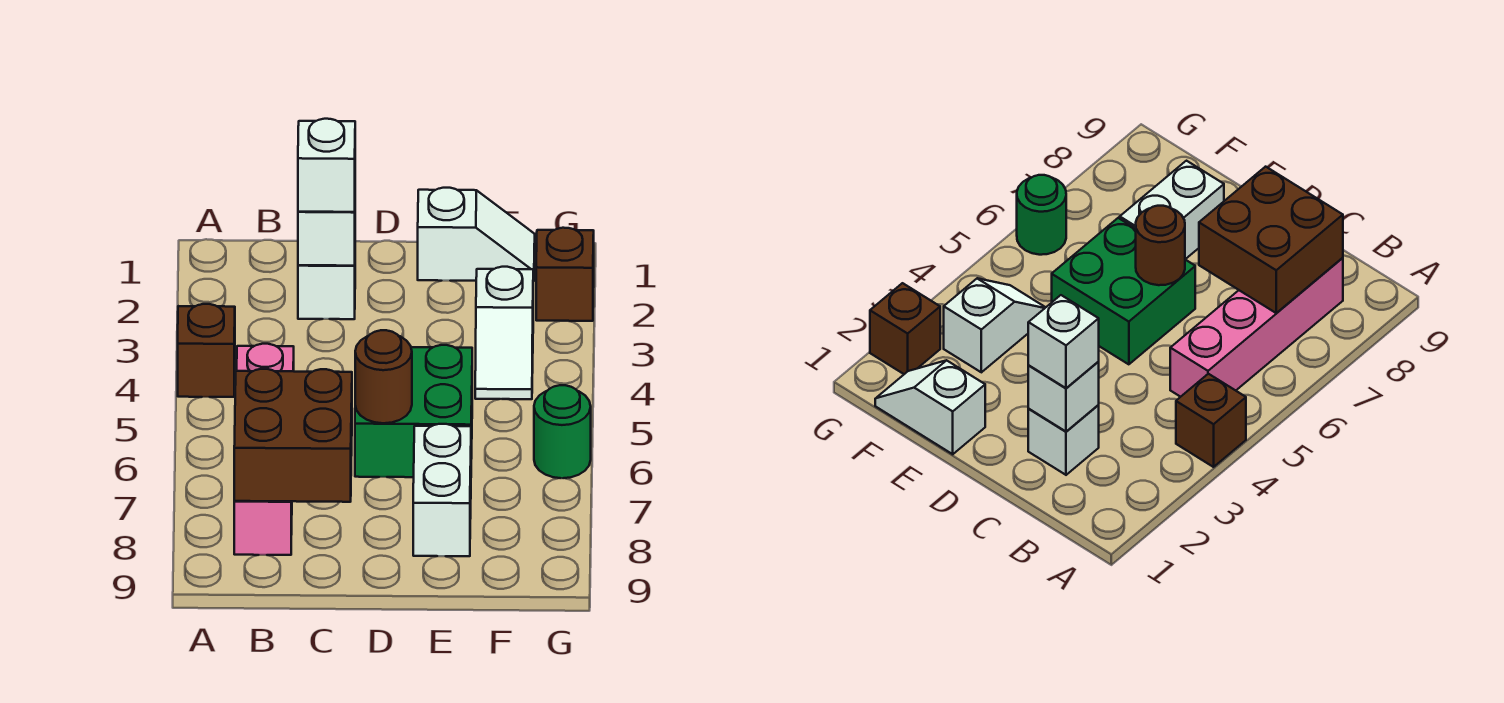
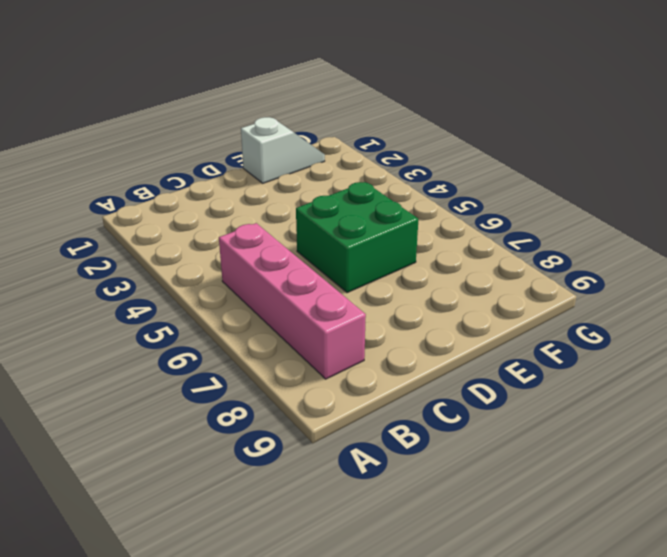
none -> brown brick A4 level 1
none -> white brick C2 level 1
none -> white brick E7:E8 level 1

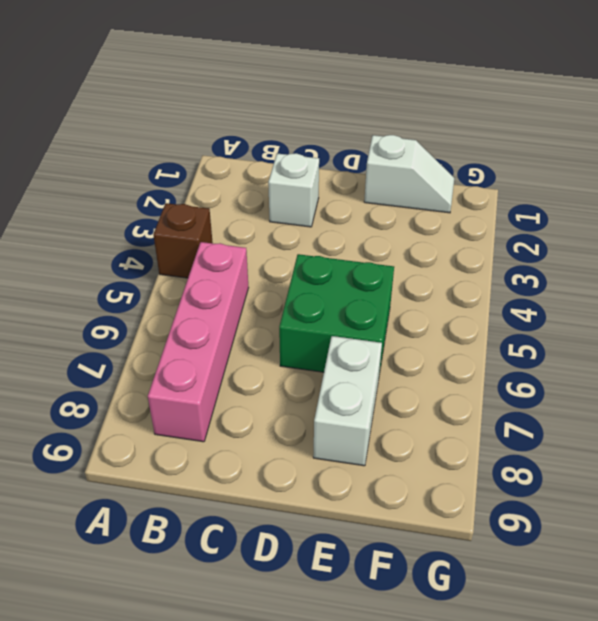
none -> white slope F3:F4 level 1 top 3
none -> brown brick G2 level 1
none -> green round brick G6 level 1

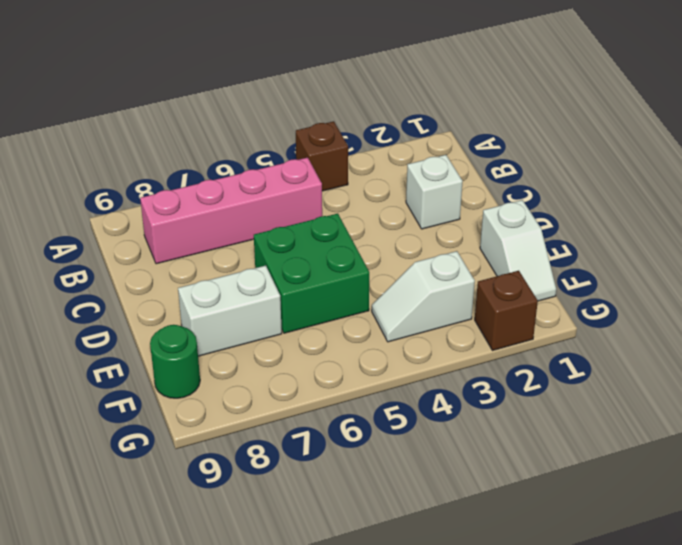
green round brick F9 level 1 -> green round brick G6 level 1
none -> brown brick B7:C8 level 2
none -> white brick C2 level 2
none -> brown round brick D6 level 2

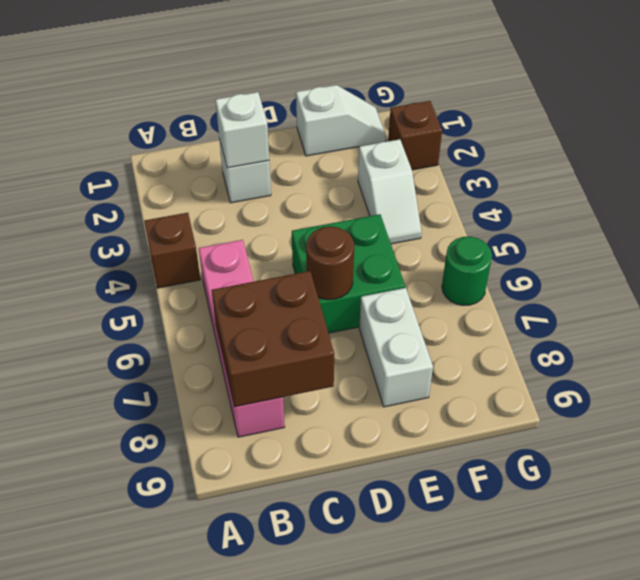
none -> white brick C2 level 3

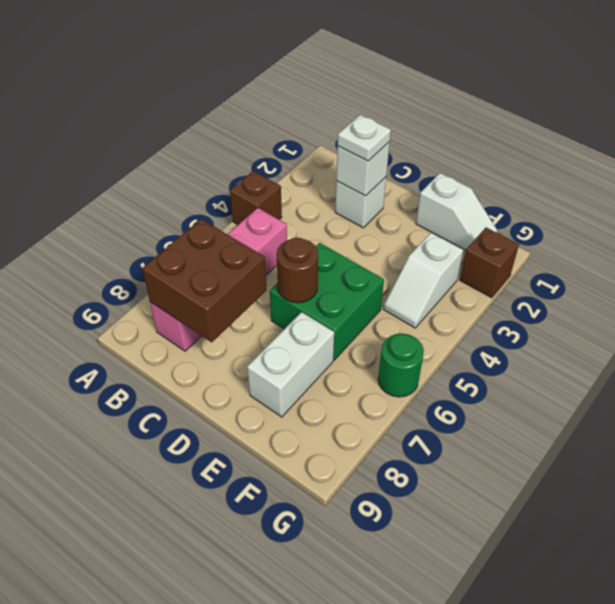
white plate C2 level 3 -> white brick C2 level 3

